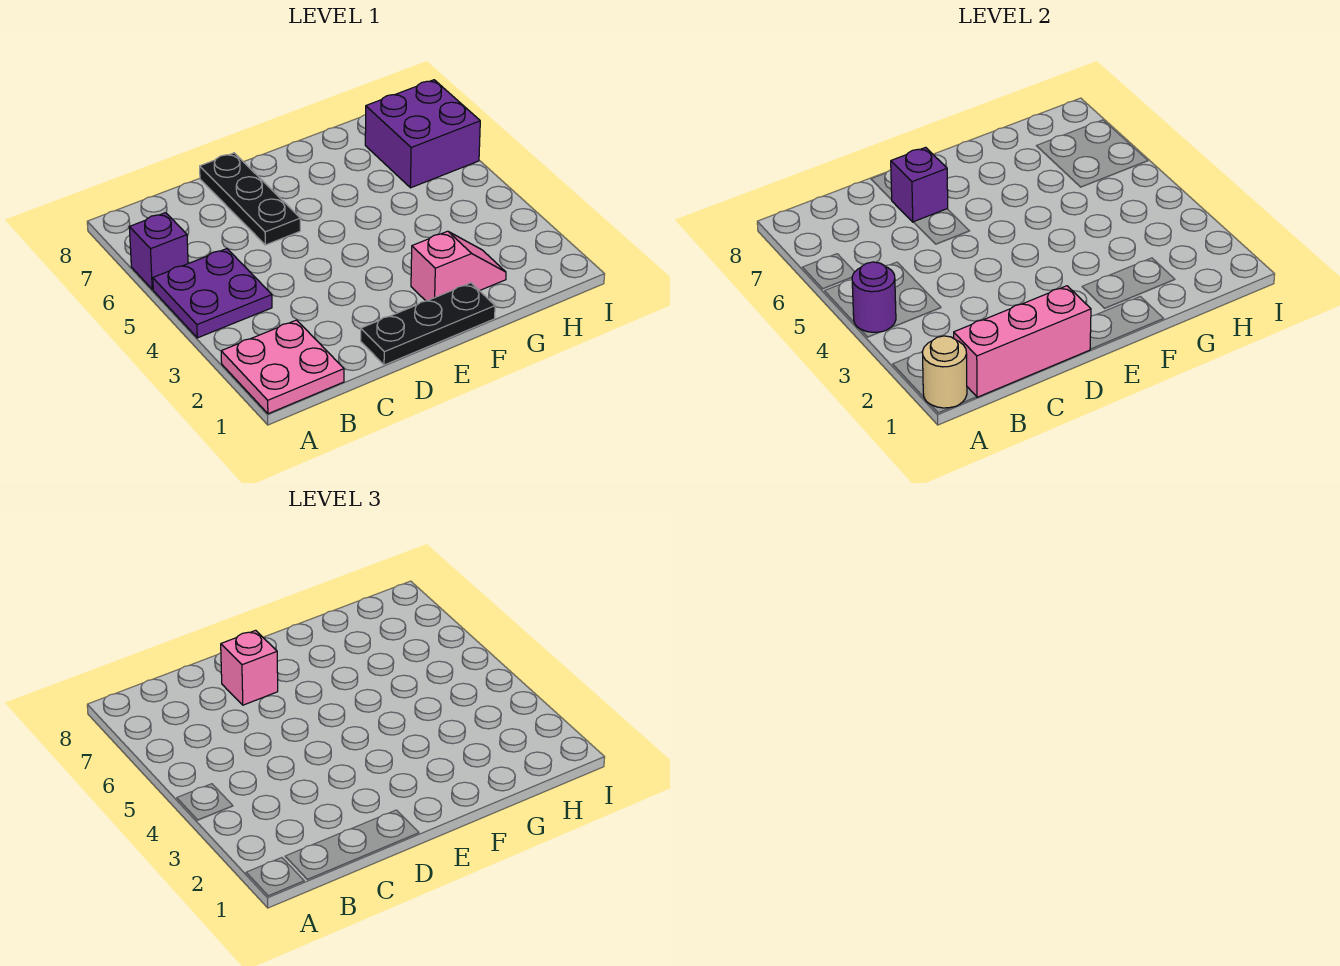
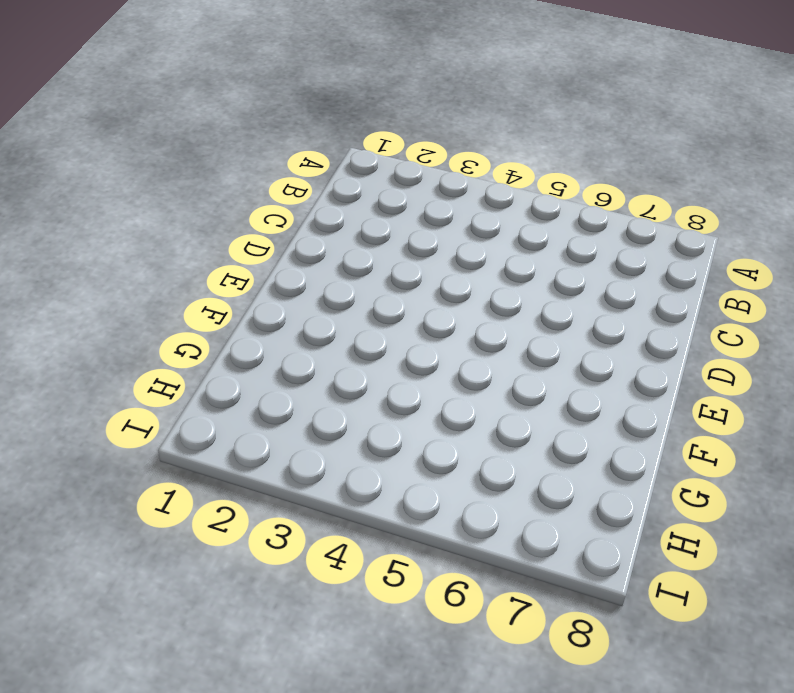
none -> pink plate A1:B2 level 1
none -> purple plate A4:B5 level 1
none -> purple brick A6 level 1

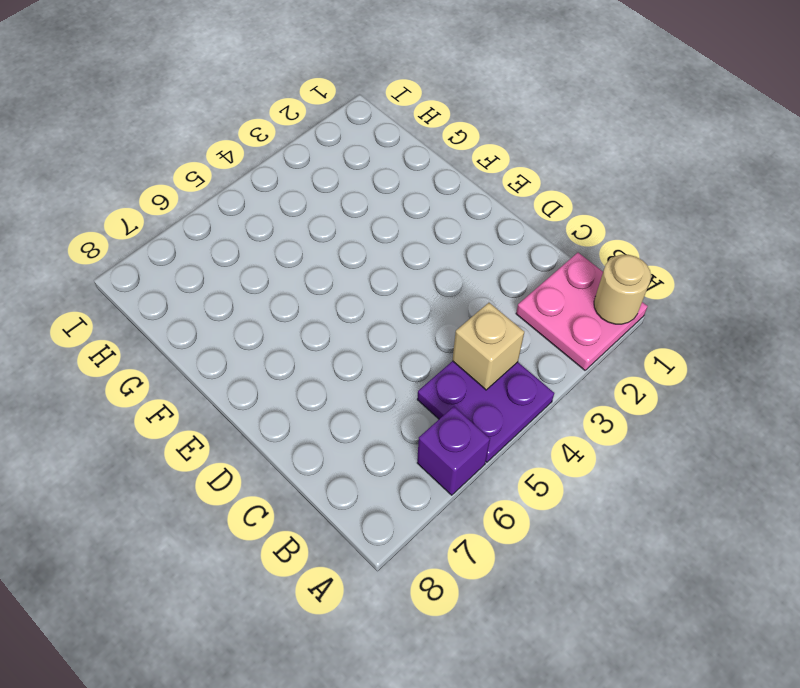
tan brick B4 level 2 -> none
none -> black plate D1:F1 level 1
none -> black plate D6:D8 level 1
none -> pink slope F2:G2 level 1 top F

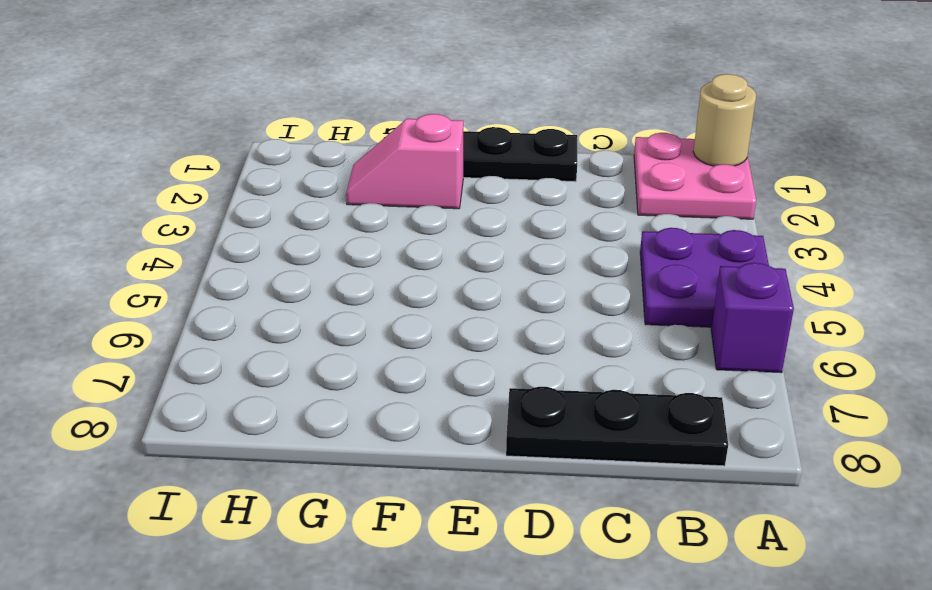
black plate B8:D8 level 1 -> black plate D6:D8 level 1
none -> purple brick H6:I7 level 1
none -> purple round brick A4 level 2
none -> pink brick B1:D1 level 2

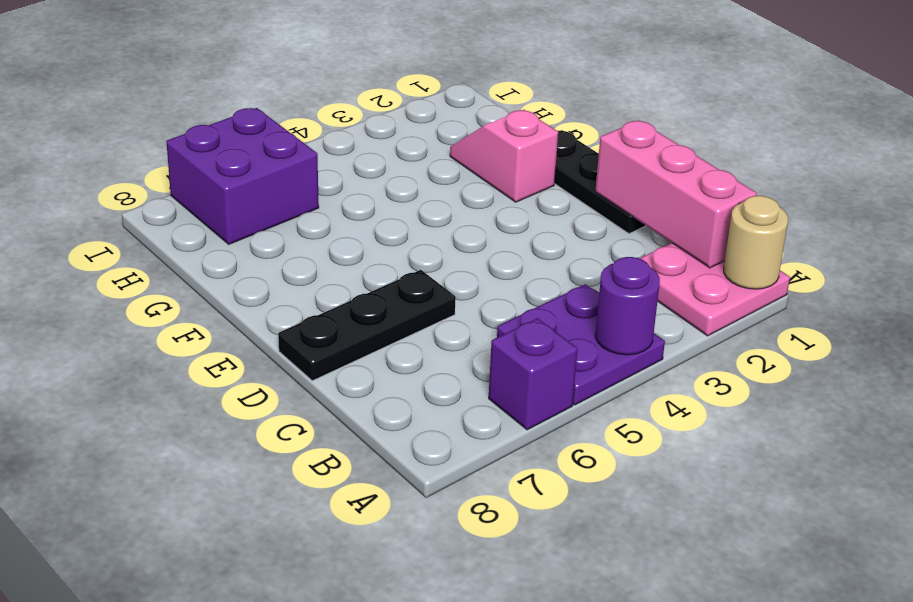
none -> purple brick D7 level 2
none -> pink brick D7 level 3

